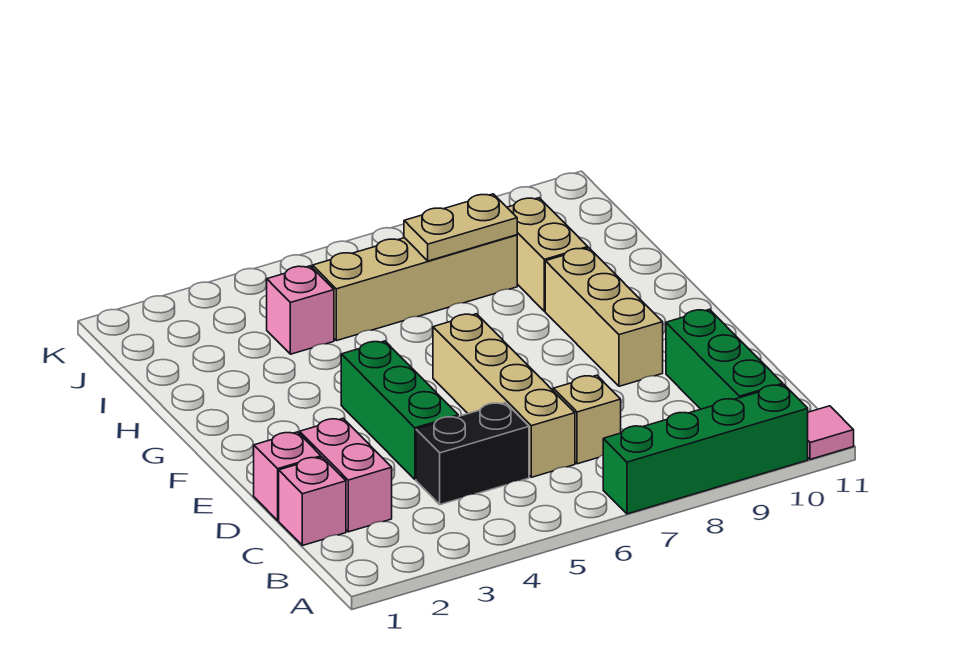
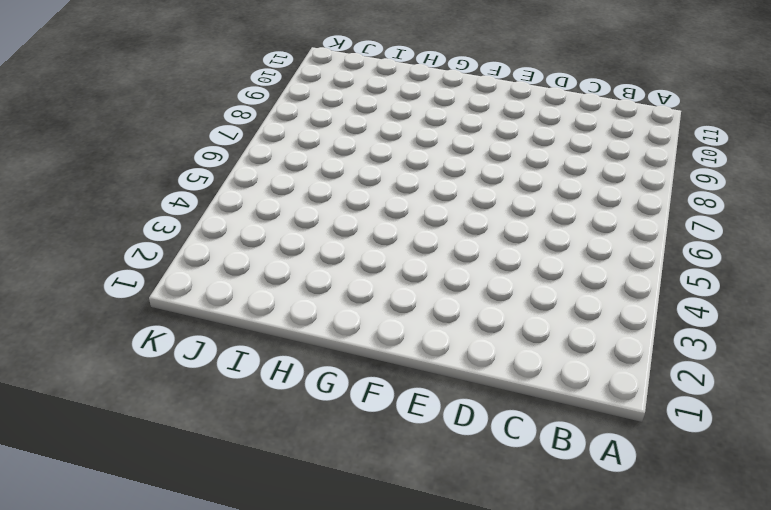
none -> green brick A7:A10 level 1
none -> pink tile A11 level 1
none -> green brick B10:D10 level 1

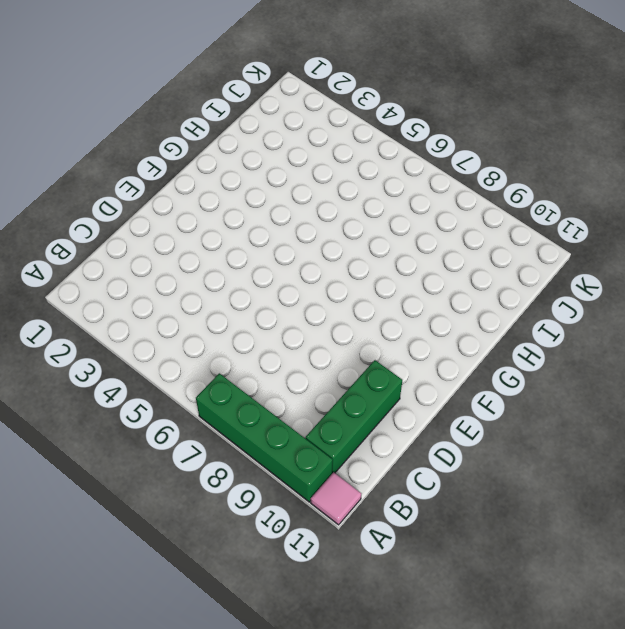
none -> pink brick C1 level 1
none -> pink brick C2:D2 level 1
none -> black brick C4:C5 level 1

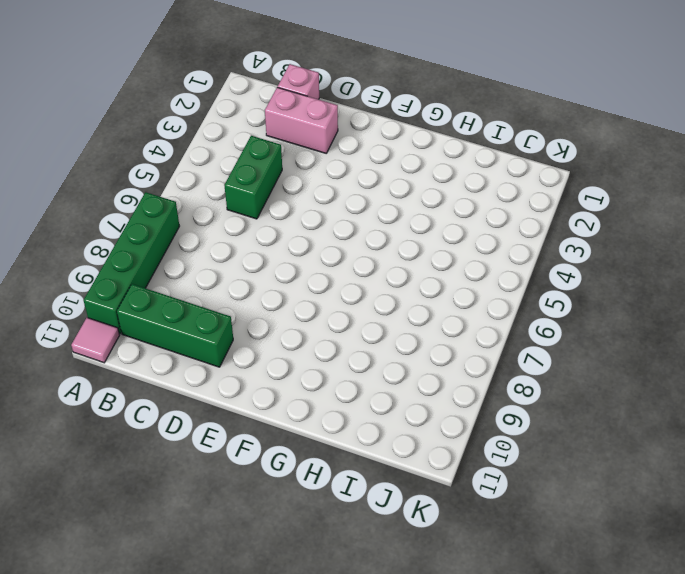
green brick C4:C5 level 1 -> black brick C4:C5 level 1
none -> tan brick C6:F6 level 1
none -> tan brick C7 level 1
none -> pink brick D1 level 1

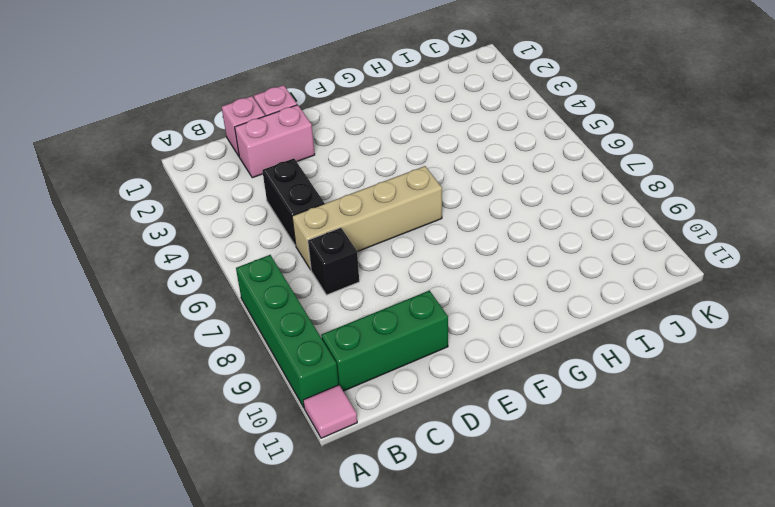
black brick C7 level 1 -> tan brick C7 level 1
none -> green brick D4:F4 level 1
none -> tan brick E9:G9 level 1
none -> tan brick H9:I9 level 1

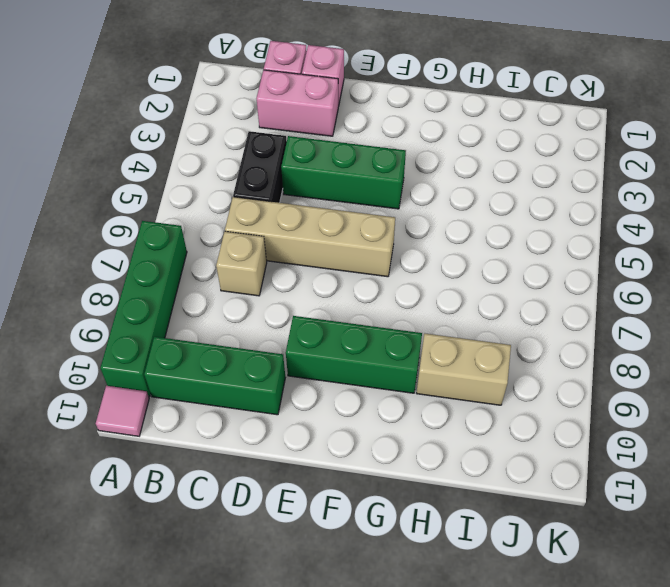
green brick E9:G9 level 1 -> tan brick E9:G9 level 1
none -> pink brick I4 level 1
none -> tan brick I5:I8 level 1
none -> tan plate I7:I8 level 2

